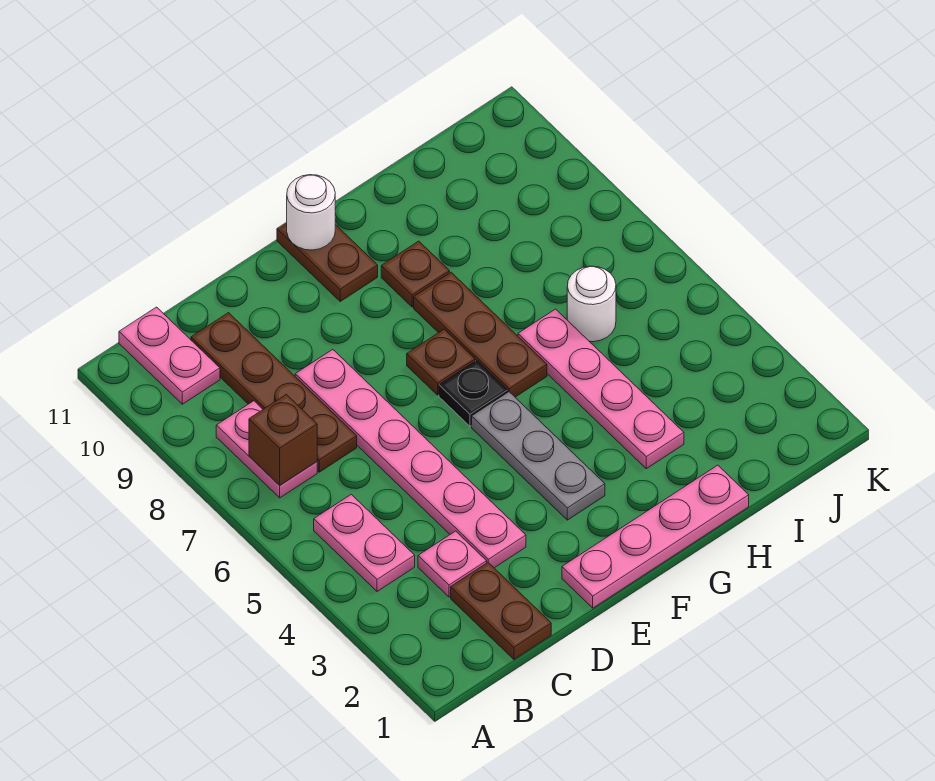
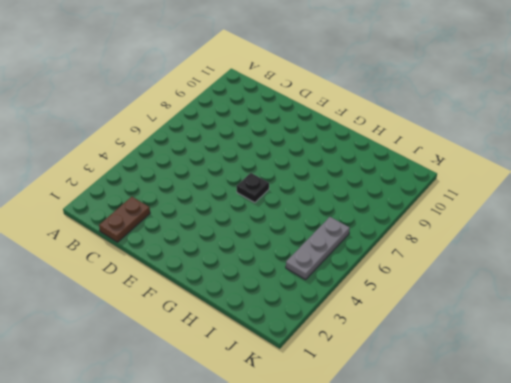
grey plate J4:J6 level 1 -> grey plate F3:F5 level 1
none -> pink plate B4:B5 level 1
none -> pink plate B7:B8 level 1
none -> pink plate B10:B11 level 1

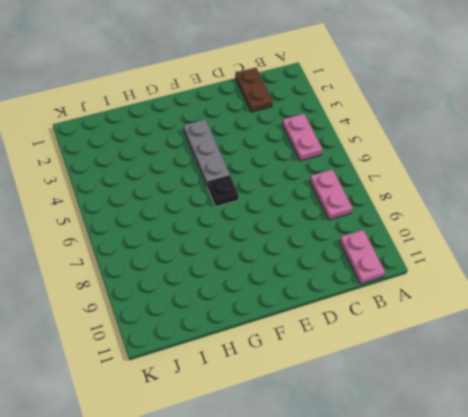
none -> pink plate C3 level 1
none -> brown plate C7:C10 level 1
none -> pink plate D3:D8 level 1

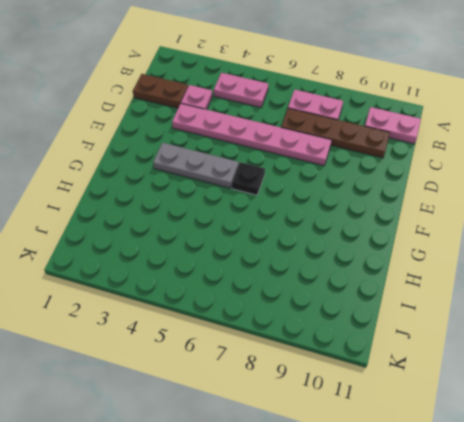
none -> pink plate E1:H1 level 1
none -> brown plate F7 level 1
none -> brown plate F10:F11 level 1

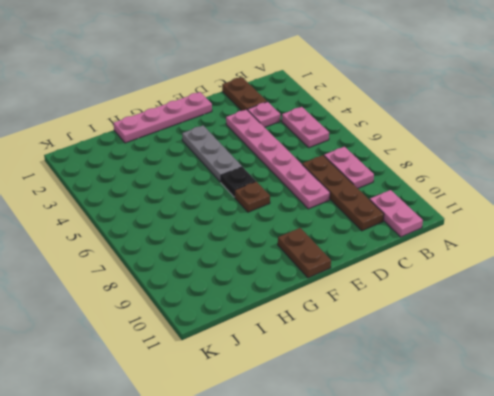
none -> brown plate G6:G8 level 1
none -> brown plate G9 level 1
none -> pink plate H3:H6 level 1

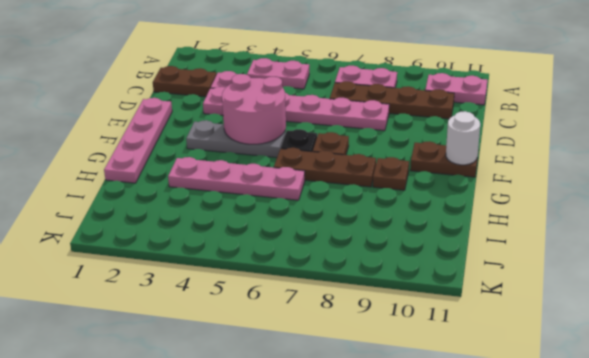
pink round brick E4:F5 level 2 -> none
none -> white round brick I6 level 1
none -> brown brick B7 level 2

